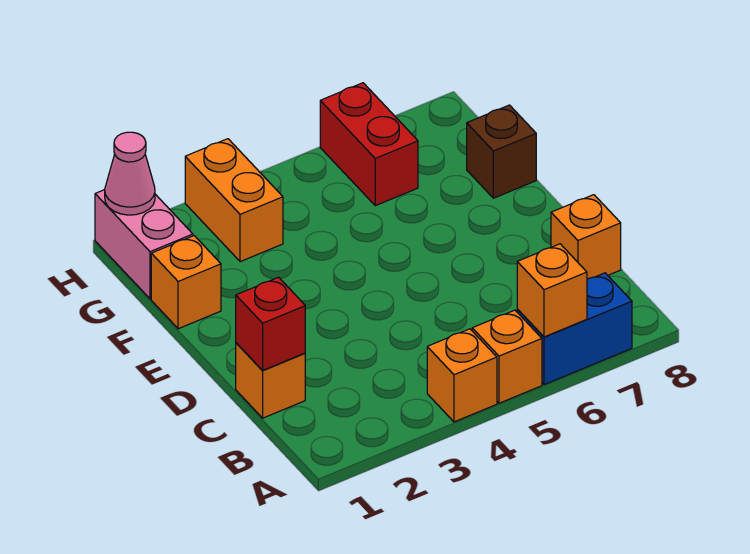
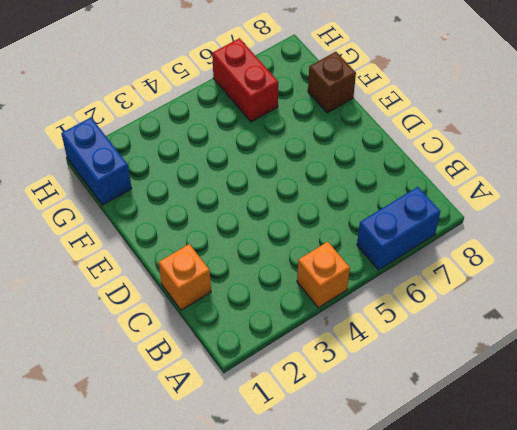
blue brick G1:H1 level 1 -> pink brick G1:H1 level 1
none -> orange brick A5 level 1
none -> orange brick C8 level 1
none -> orange brick F1 level 1

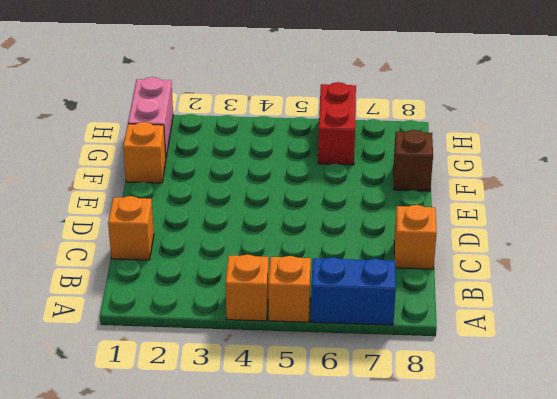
none -> orange brick G3:H3 level 1
none -> orange brick A6 level 2
none -> red brick C1 level 2

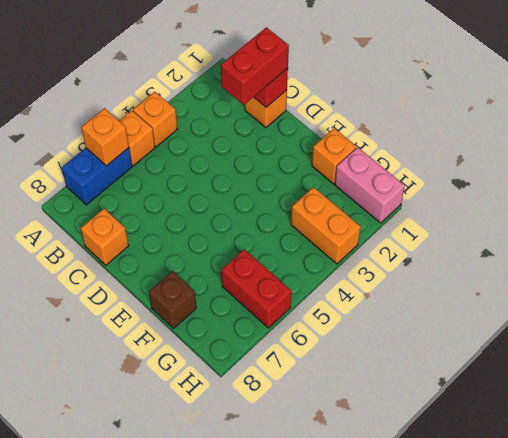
red brick C1:C2 level 3 -> none
none -> pink cone H1 level 2

